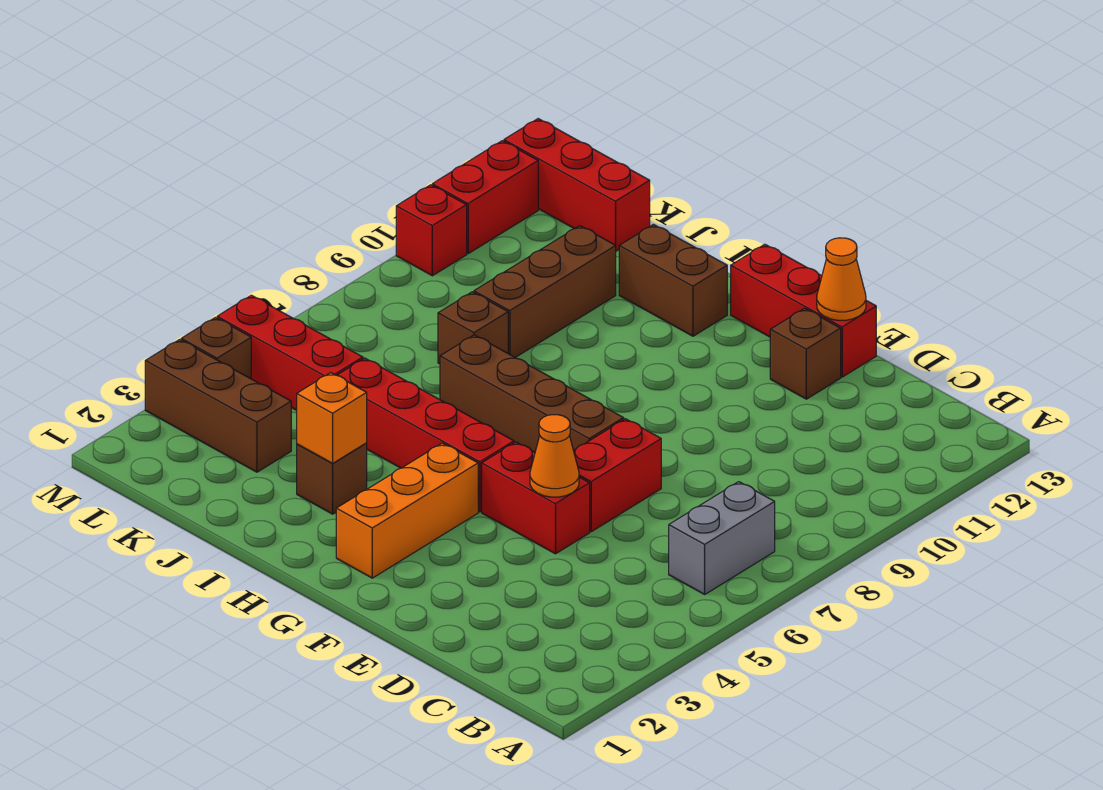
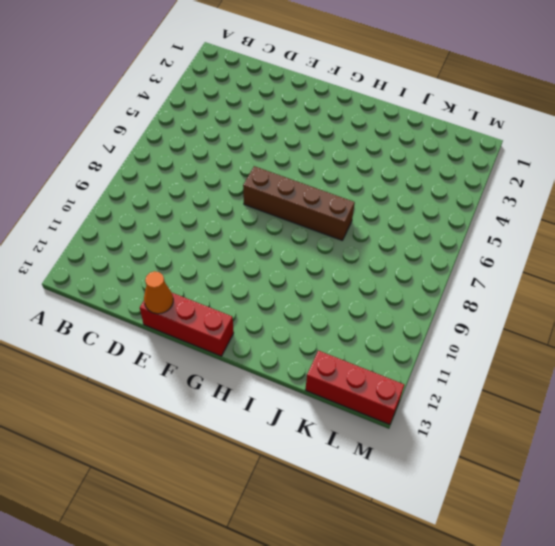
none -> grey brick B6:B7 level 1
none -> red brick E5:F5 level 1
none -> red brick E6:E7 level 1

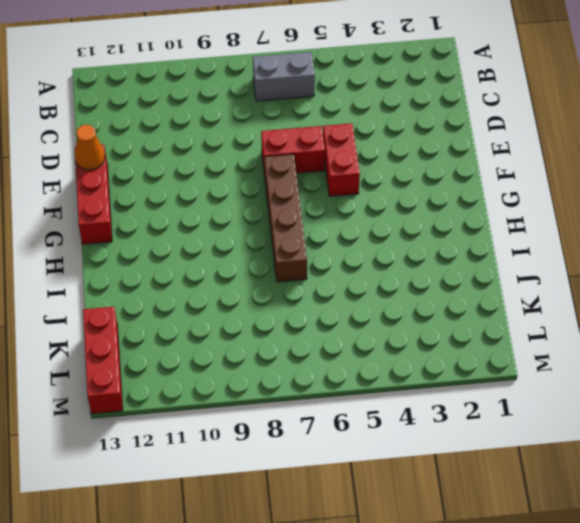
none -> brown brick E12 level 1
none -> orange brick G2:G4 level 1
none -> red brick G5:J5 level 1

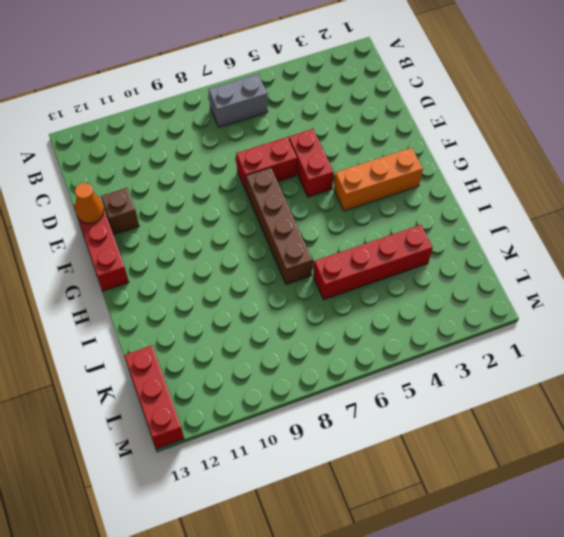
red brick J3:J6 level 1 -> red brick G5:J5 level 1
none -> brown brick H12:I12 level 1
none -> brown brick I3 level 1
none -> brown brick J8 level 1

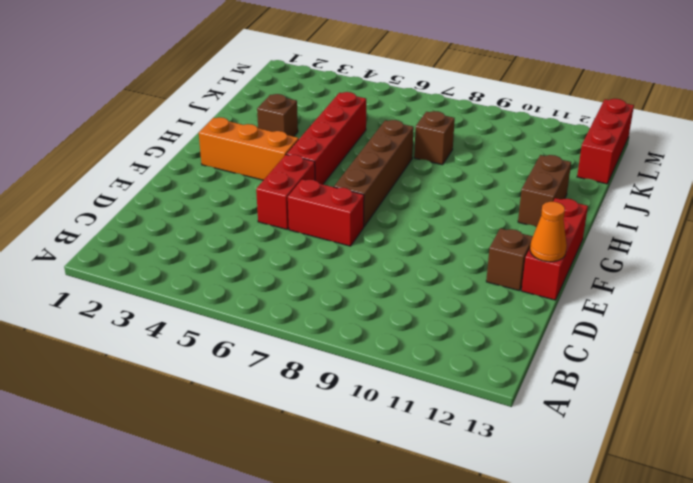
none -> grey brick B6:B7 level 1
none -> brown brick J9:J11 level 1
none -> brown brick K3:M3 level 1

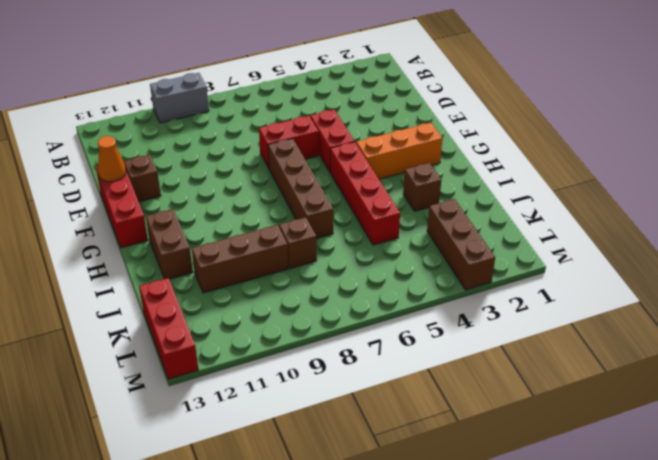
grey brick A9:A10 level 1 -> grey brick B6:B7 level 1
none -> red brick K5:M5 level 1
none -> brown brick M4 level 1
none -> red brick M10 level 1

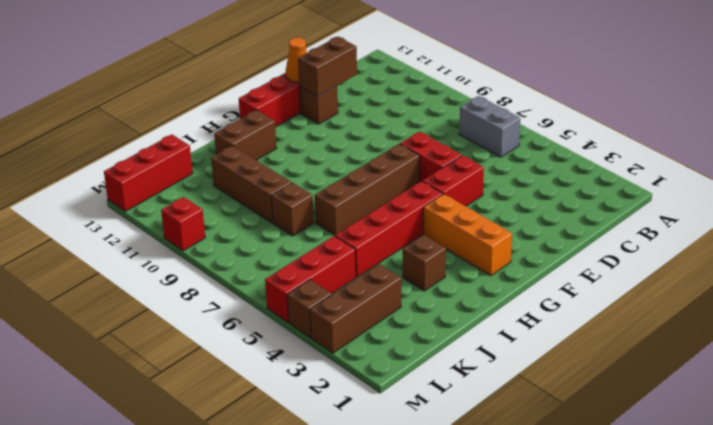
brown brick D12:E12 level 2 -> none
none -> red brick M11:M12 level 1
none -> orange cone E5 level 2
none -> orange brick I3 level 2

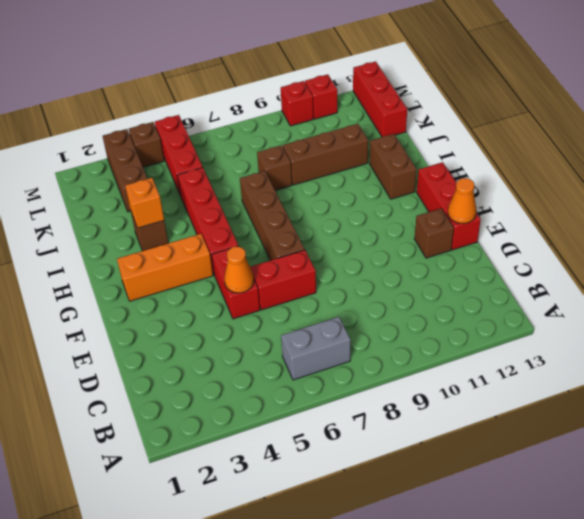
red brick M11 level 1 -> red brick M11:M12 level 1

